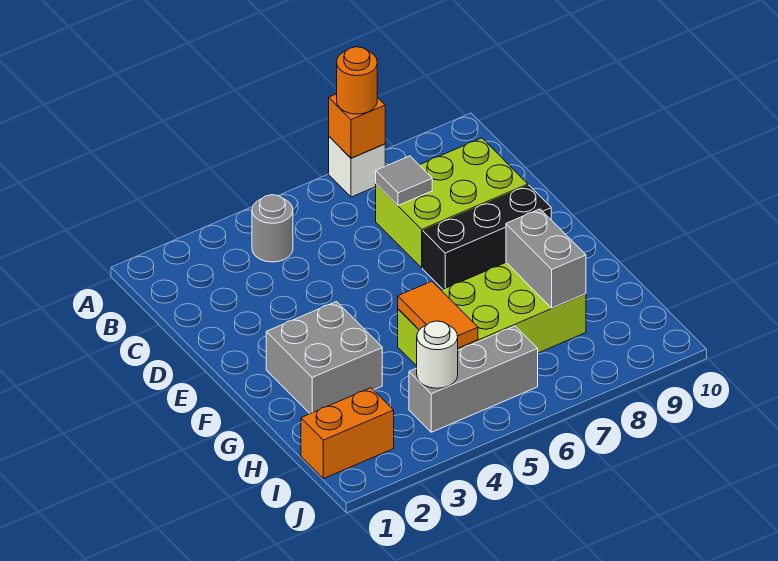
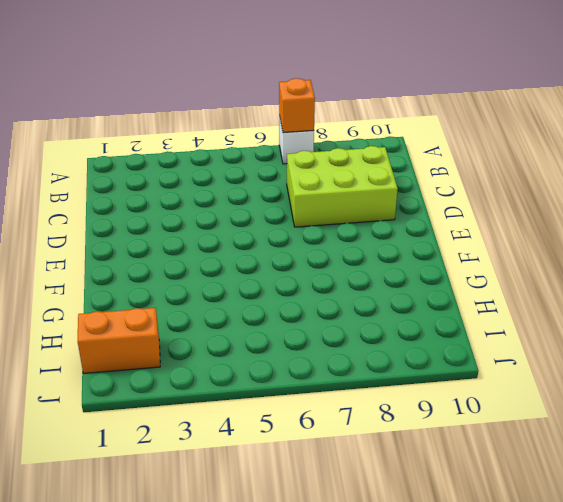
none -> grey round brick B4 level 1
none -> black brick E7:E9 level 1
none -> grey brick F2:G3 level 1

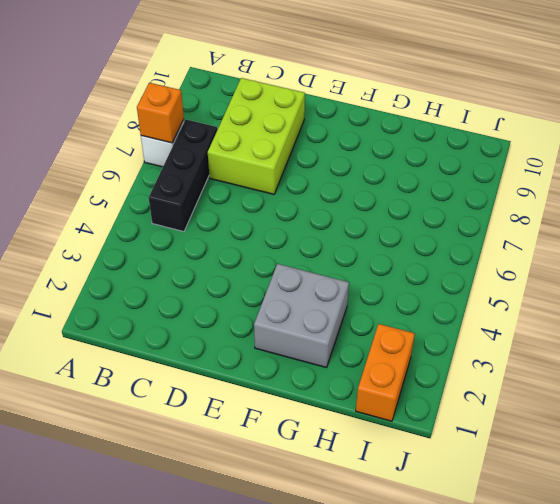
black brick B5:B7 level 1 -> black brick E7:E9 level 1
none -> grey round brick B4 level 1
none -> lime brick G5:H8 level 1
none -> grey brick I4:I6 level 1

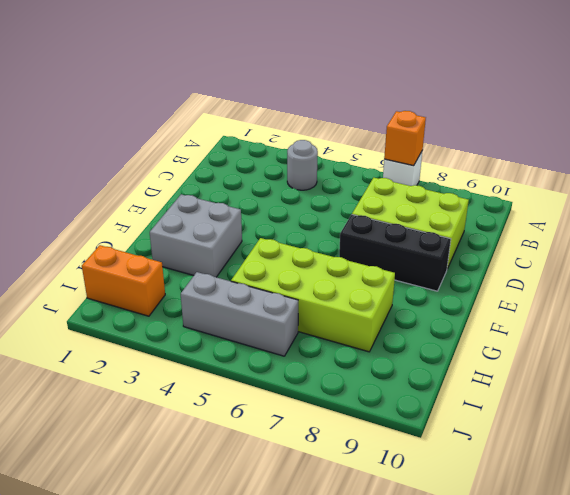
none -> grey tile C7 level 2
none -> orange tile G5:H5 level 2
none -> grey brick G8:H8 level 2

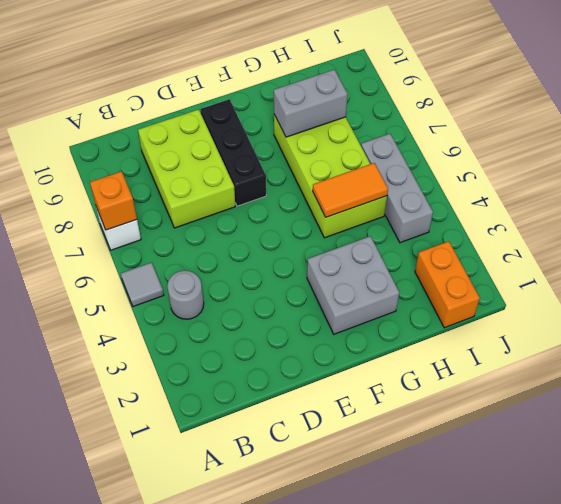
grey tile A5 level 1 -> grey tile C7 level 2
none -> white round brick I4 level 2
none -> orange round brick A7 level 3

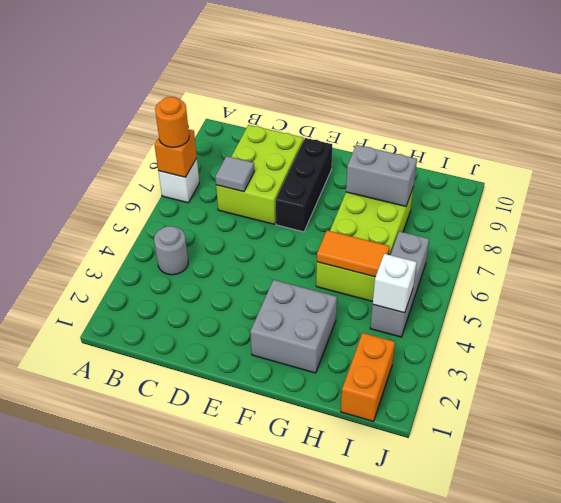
white brick I4 level 2 -> white round brick I4 level 2

